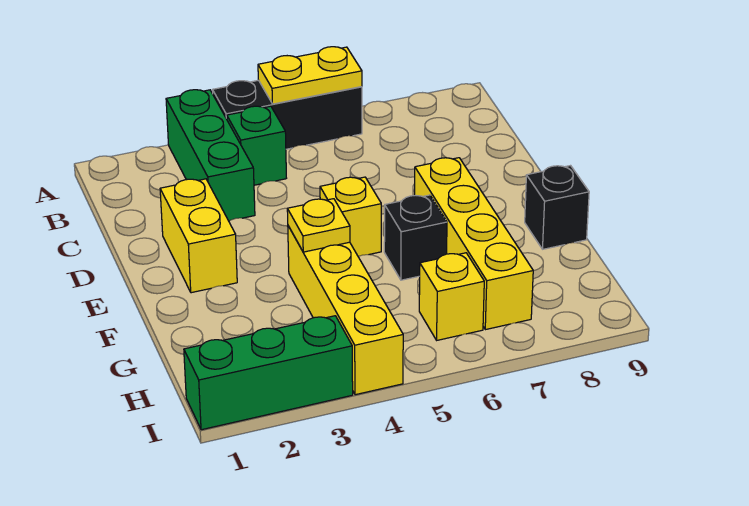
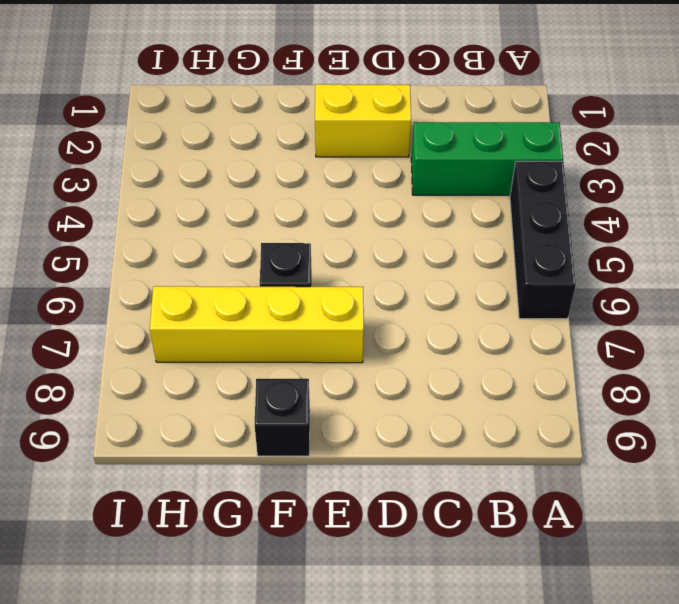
none -> green brick B4 level 1
none -> yellow brick E5 level 1
none -> yellow brick F4:I4 level 1

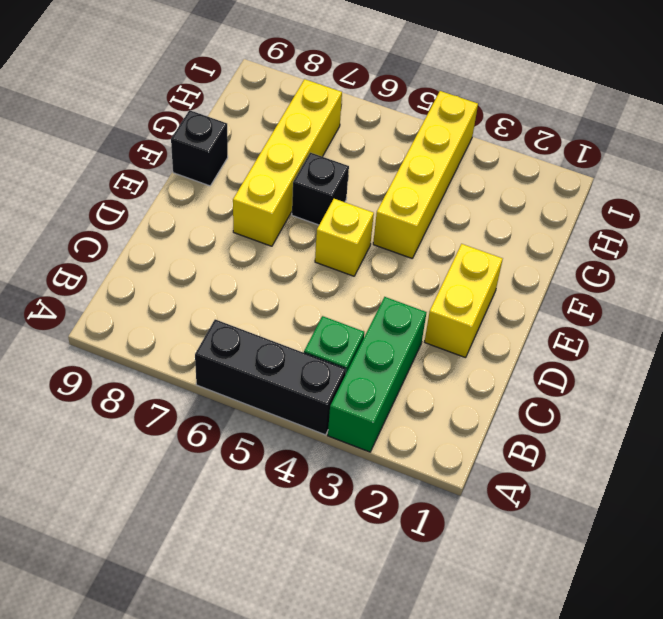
none -> yellow brick H6 level 1
none -> green brick I1:I3 level 1
none -> yellow plate A5:A6 level 2

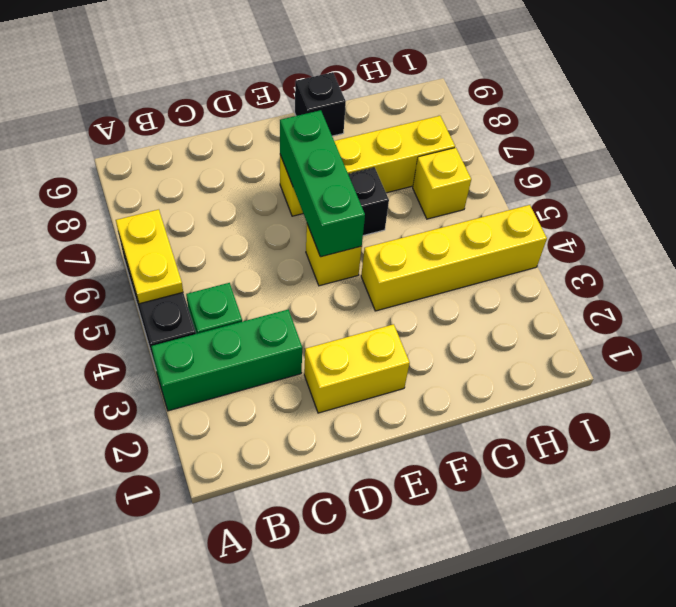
green brick E5:E7 level 2 -> green brick I1:I3 level 1
none -> yellow plate F4 level 2

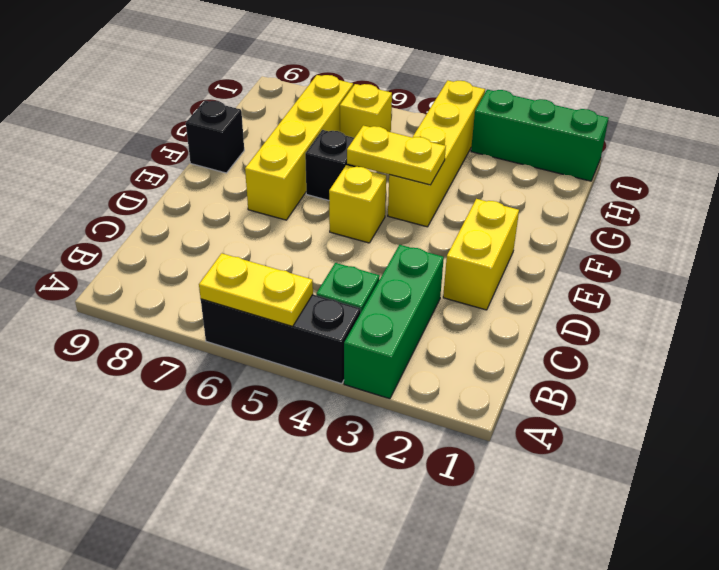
yellow plate F4:F5 level 2 -> yellow plate F4 level 2

